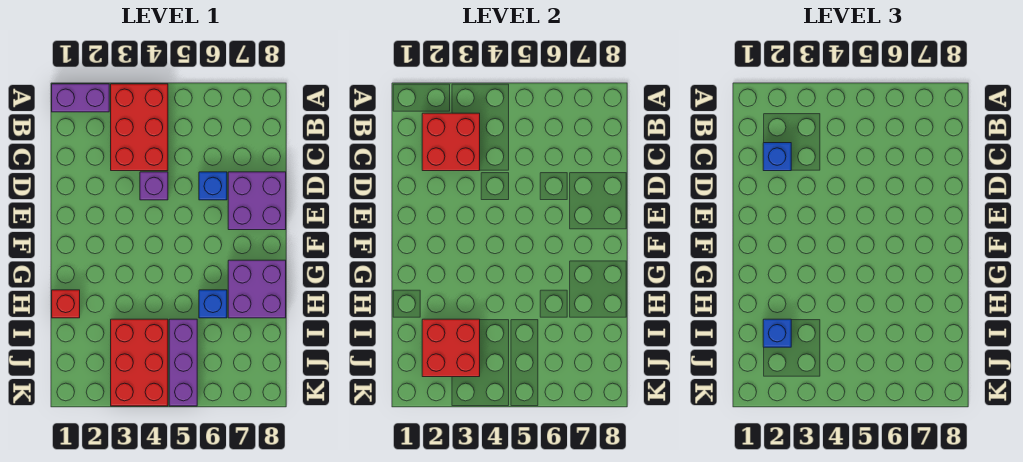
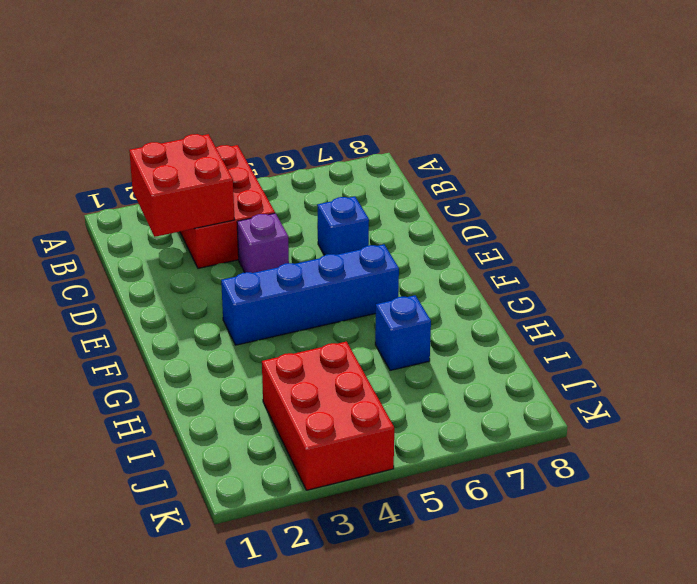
blue brick F3:F6 level 1 -> none
none -> purple brick A1:A2 level 1
none -> purple brick D7:E8 level 1
none -> purple brick G7:H8 level 1

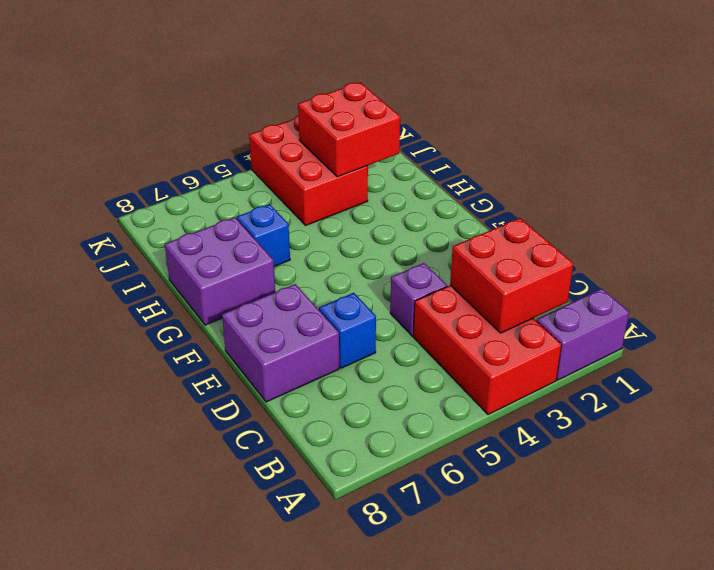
none -> red brick H1 level 1
none -> purple brick I5:K5 level 1
none -> blue brick C2 level 3

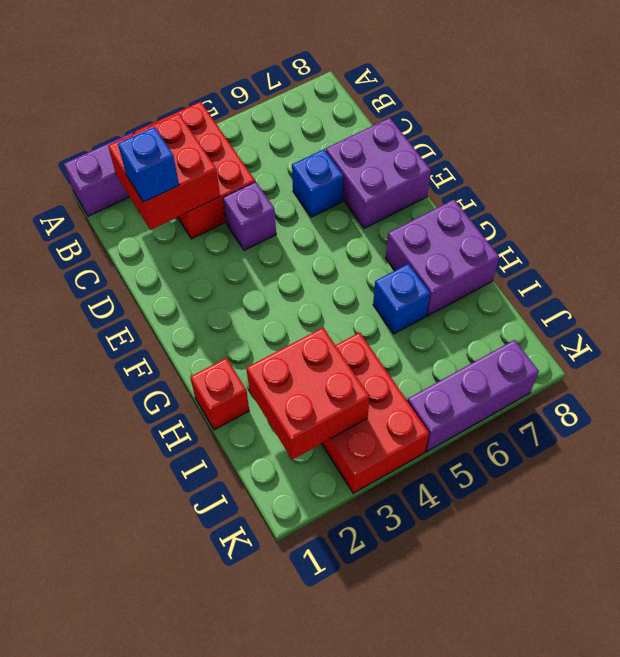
purple brick K5:K7 level 1 -> purple brick I5:K5 level 1
none -> blue brick I2 level 3

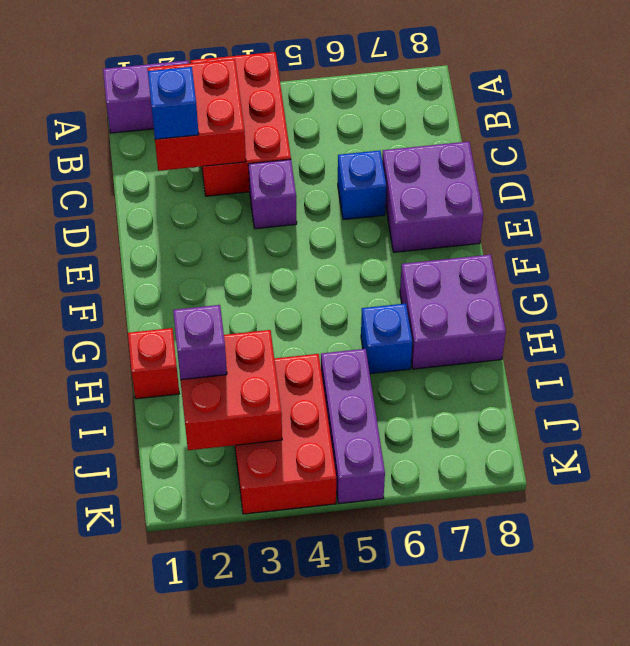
purple brick I2 level 3 -> blue brick I2 level 3

